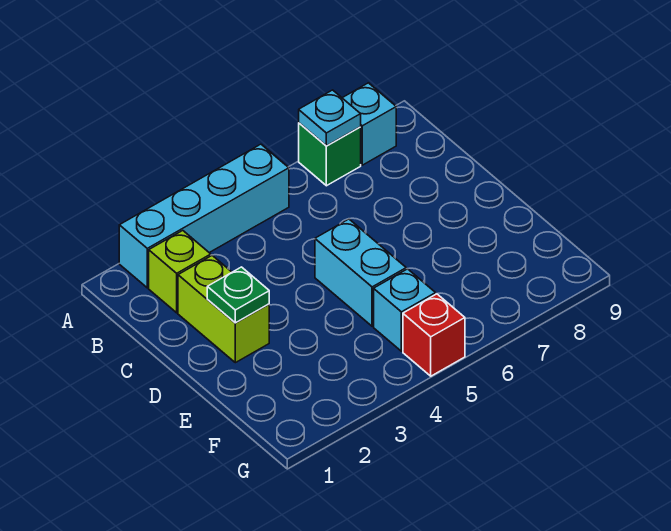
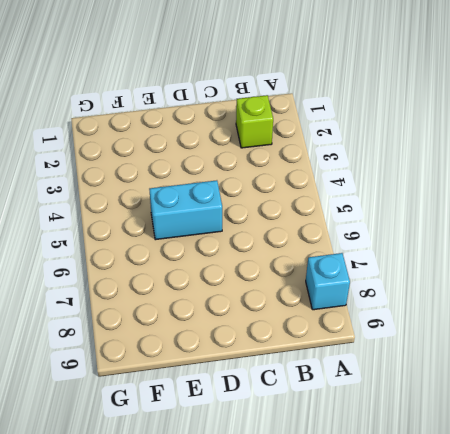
none -> cyan brick A2:A5 level 1
none -> green brick A7 level 1

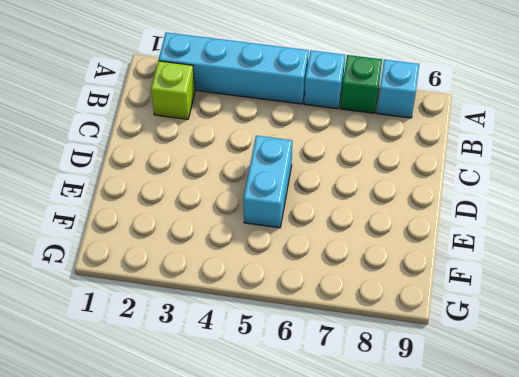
cyan brick A6 level 1 -> cyan brick F5 level 1
none -> lime brick C2:D2 level 1
none -> red brick G5 level 1

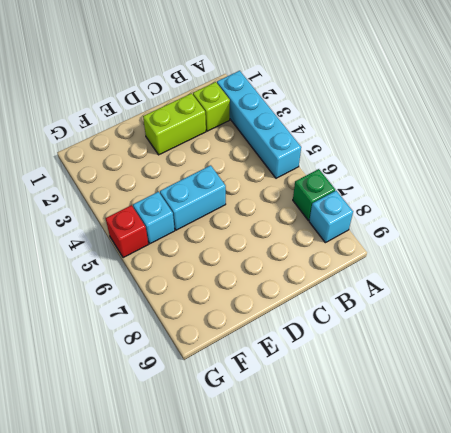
none -> cyan plate A7 level 2
none -> green plate D2 level 2

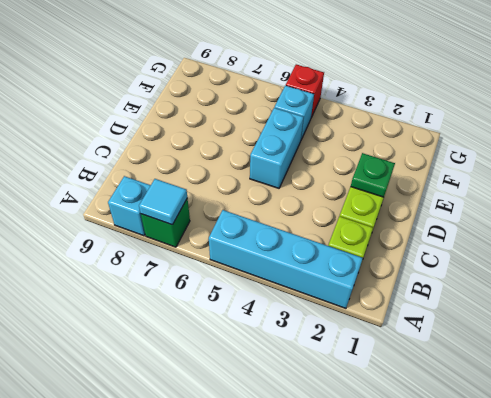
cyan tile A7 level 2 -> cyan plate A7 level 2

